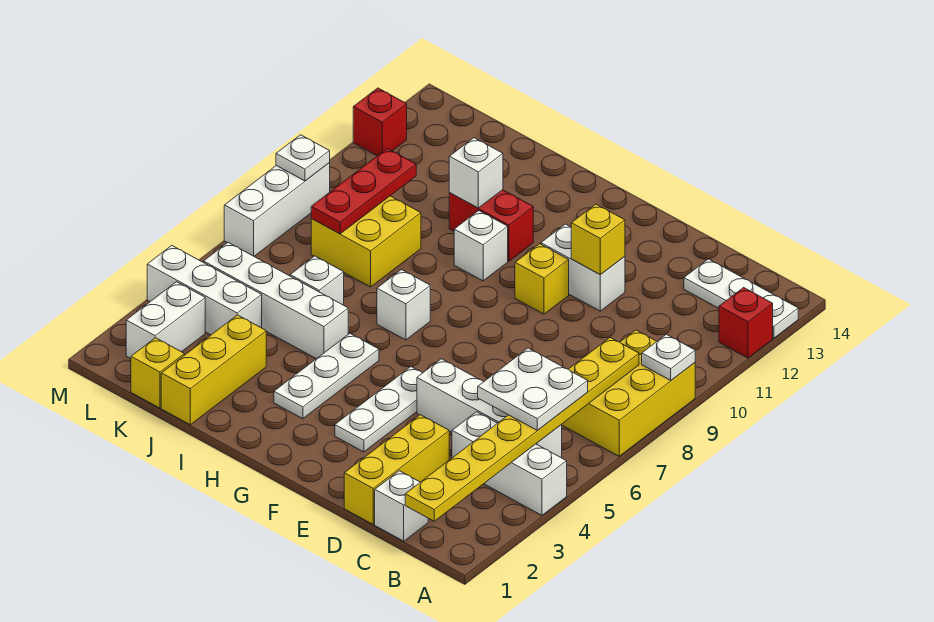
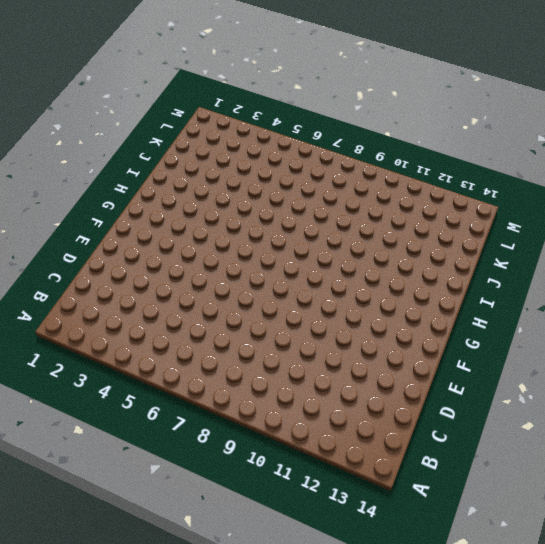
none -> white brick A4:C4 level 1
none -> yellow brick A7:B9 level 1
none -> red brick A12 level 1
none -> white plate A13:C13 level 1

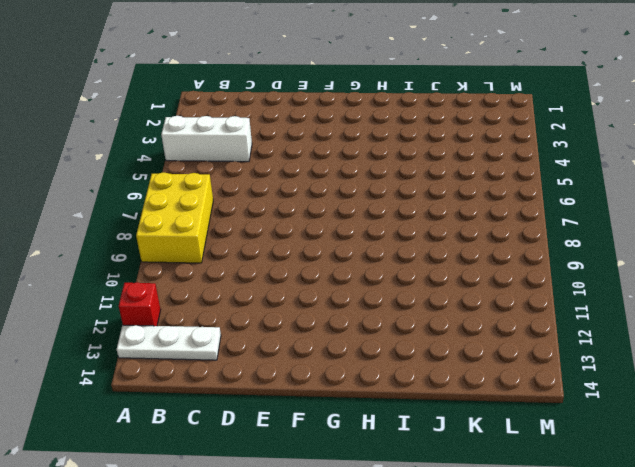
none -> white brick B5:E5 level 1
none -> white brick C1 level 1
none -> yellow brick D1:D3 level 1
none -> white brick E11:F11 level 1

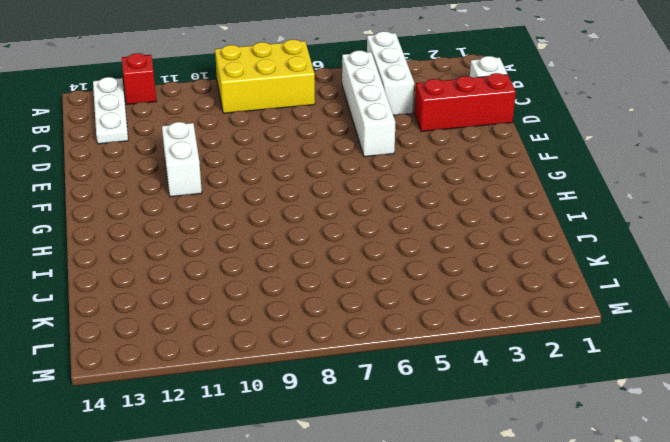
red brick D1:D3 level 1 -> yellow brick D1:D3 level 1
none -> white plate F3:F5 level 1
none -> yellow brick F10 level 1
none -> white plate H3:H5 level 1
none -> white brick H7 level 1

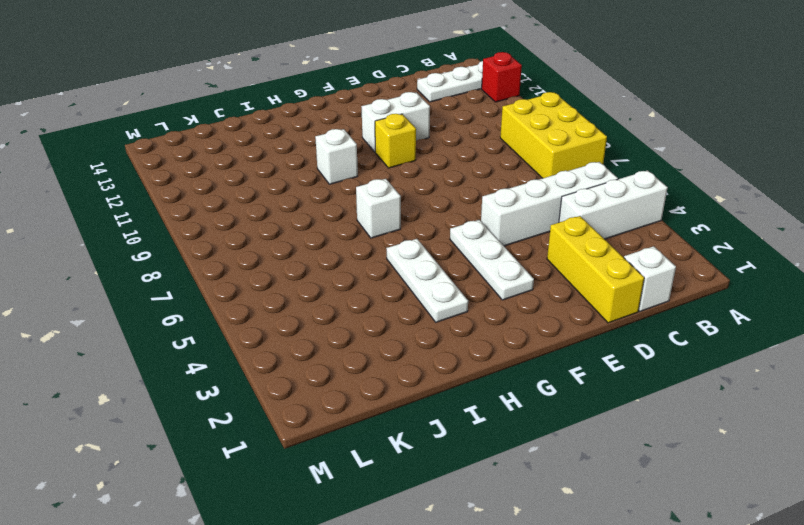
none -> red brick H11:I11 level 1
none -> white brick I5:L5 level 1
none -> yellow brick J1:J3 level 1
none -> white brick J6 level 1

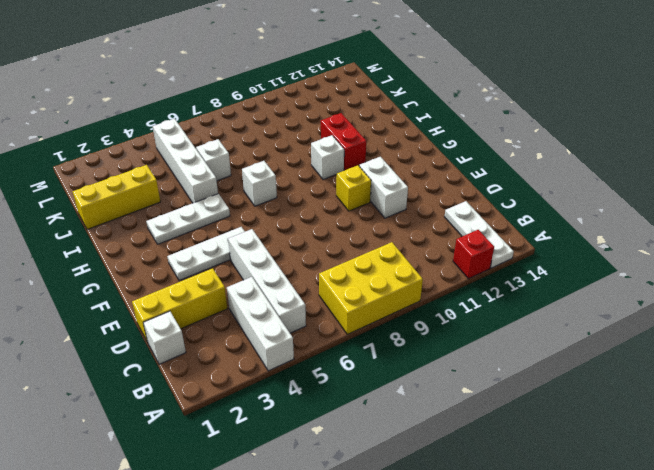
none -> yellow brick J8:K9 level 1
none -> yellow brick K1 level 1
none -> white brick K4:M4 level 1
none -> white brick L2:L3 level 1

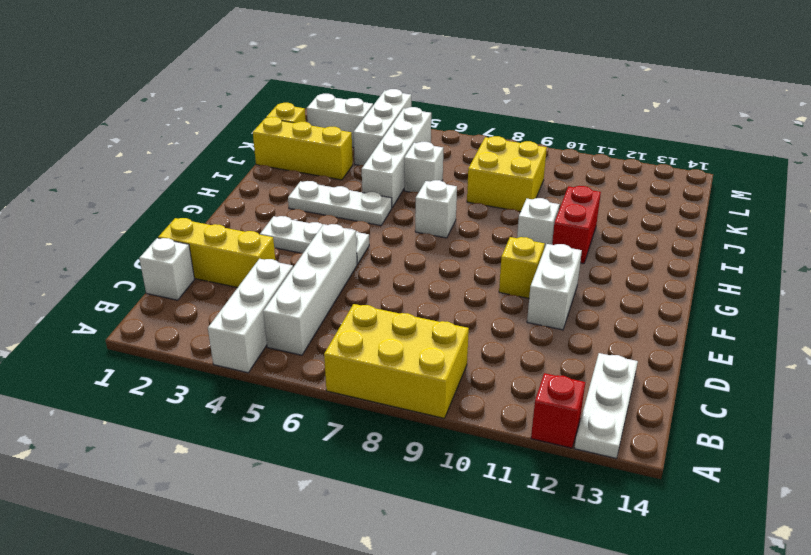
none -> white brick M7:M9 level 1
none -> red brick M12 level 1
none -> white plate A9 level 2
none -> yellow plate B1:B8 level 2

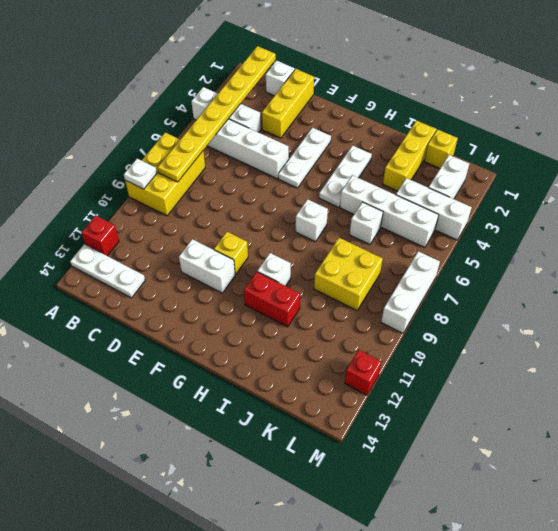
none -> yellow brick E11 level 2
none -> white brick I11 level 2
none -> red plate K8:K10 level 2
none -> white plate M9 level 2

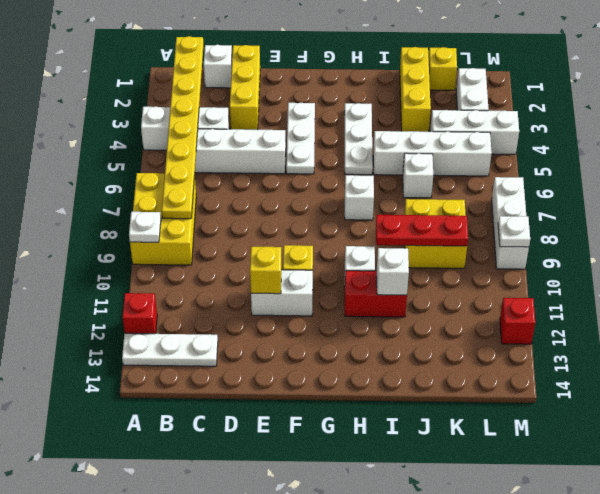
red plate I9:K9 level 2 -> red plate K8:K10 level 2
none -> white plate B5:C6 level 3

